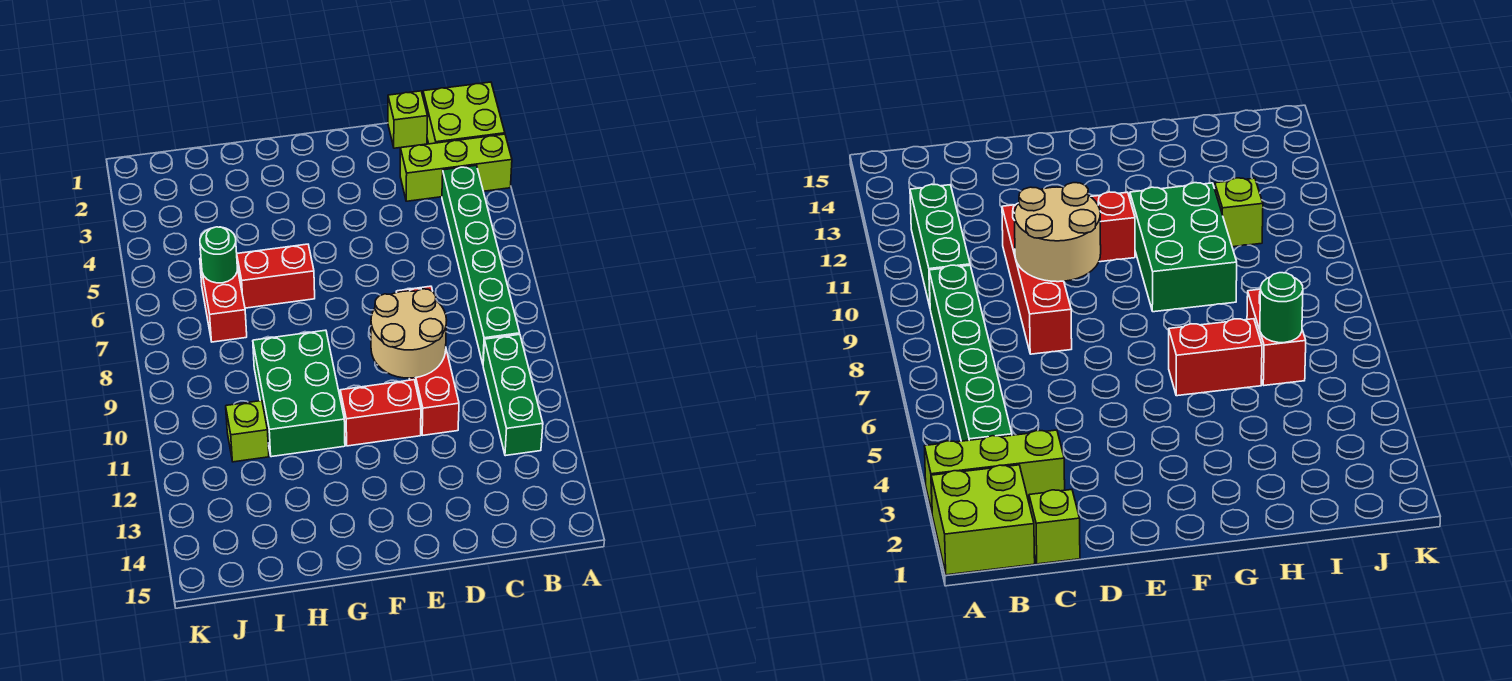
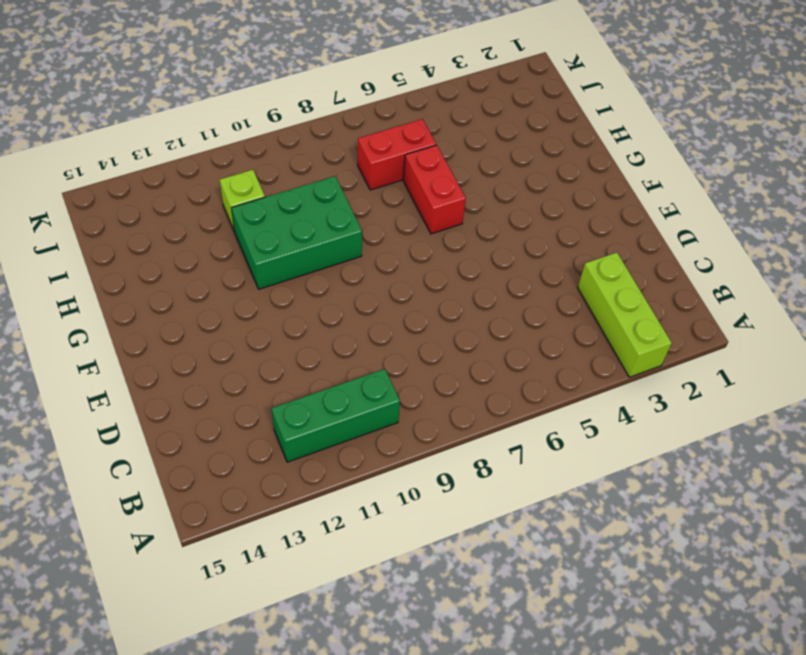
none -> lime brick A1:B2 level 1
none -> green brick B4:B9 level 1
none -> lime brick C1 level 1

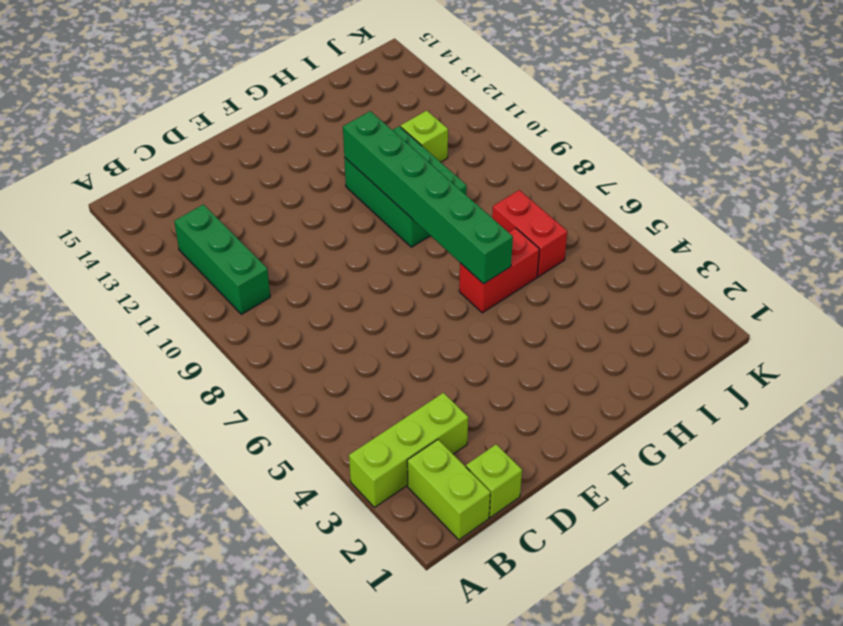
lime brick B1:B2 level 1 -> lime brick A1:B2 level 1
green brick G6:G11 level 2 -> green brick B4:B9 level 1
none -> red brick D8:D11 level 1
none -> red brick E11:F11 level 1
none -> tan round brick D9:E10 level 2

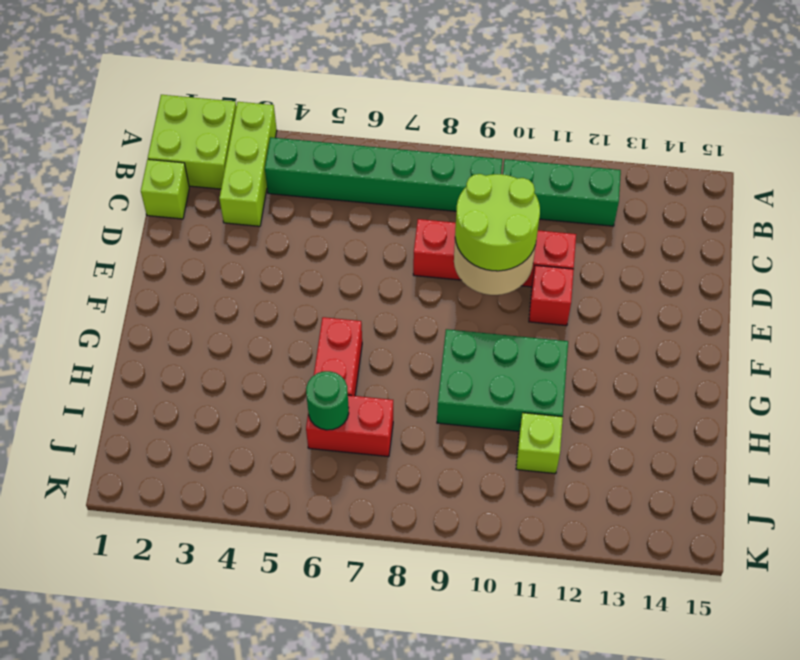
lime round brick D9:E10 level 3 -> none
red brick E11 level 1 -> red brick E11:F11 level 1

